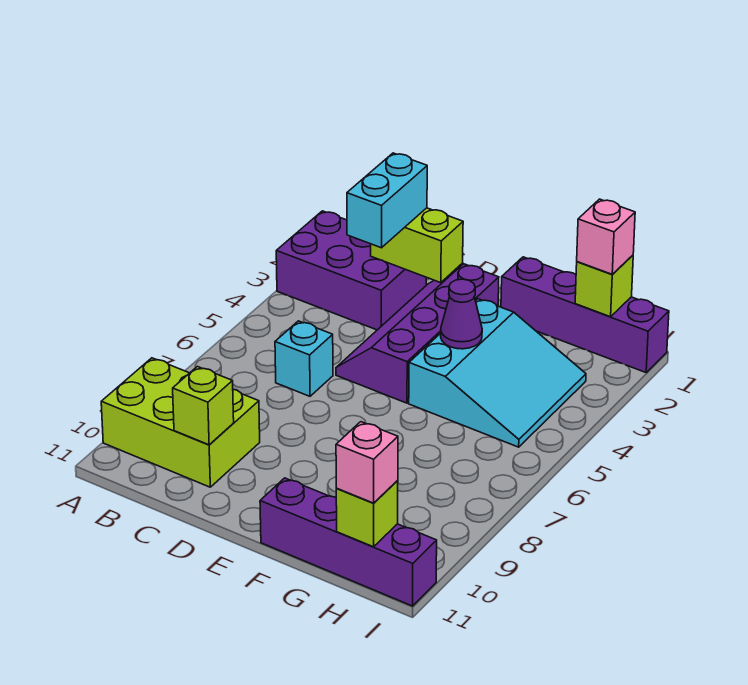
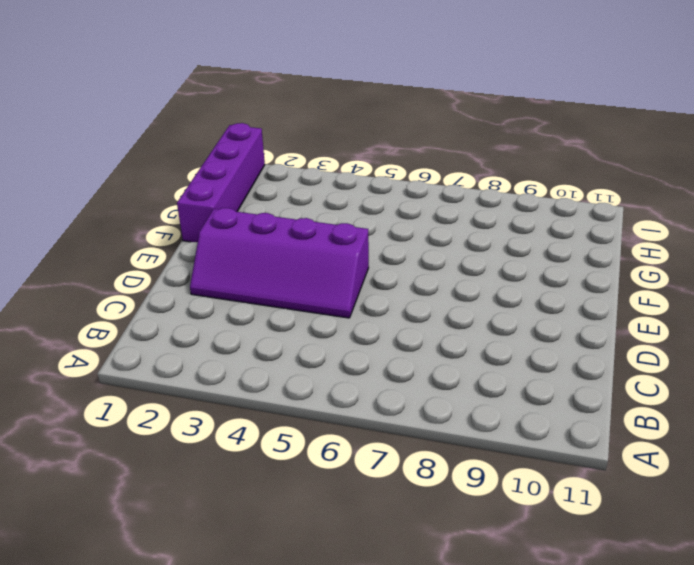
none -> purple brick A2:C3 level 1
none -> lime brick A9:C10 level 1
none -> cyan brick C6 level 1

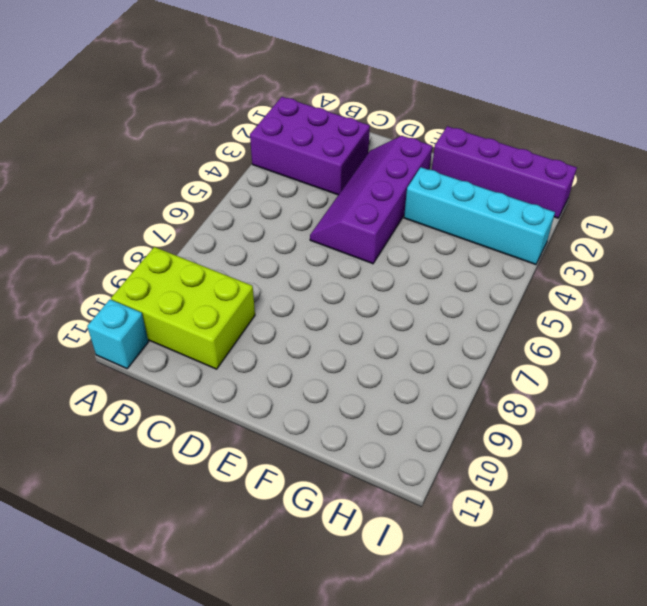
cyan brick A11 level 1 -> cyan brick C6 level 1
cyan brick F3:I3 level 1 -> cyan slope F3:H5 level 1 top F
none -> purple brick F11:I11 level 1
none -> lime brick C2:D2 level 2
none -> lime brick C10 level 2

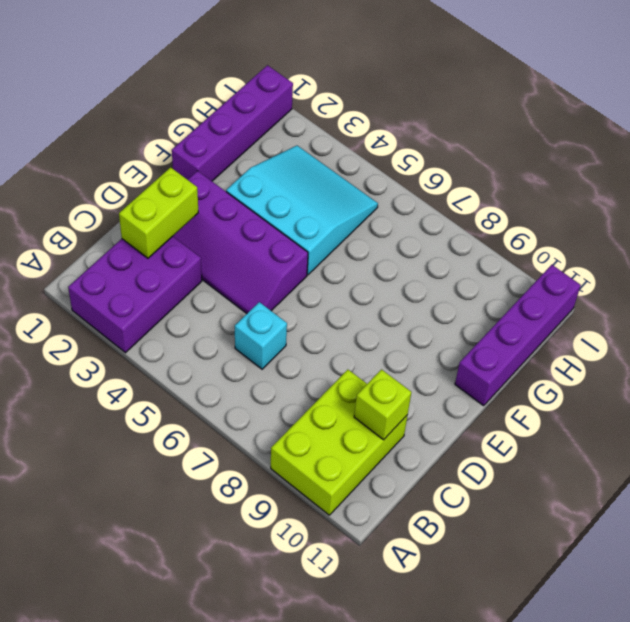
none -> purple cone F4 level 2
none -> lime brick H1 level 2
none -> lime brick H11 level 2

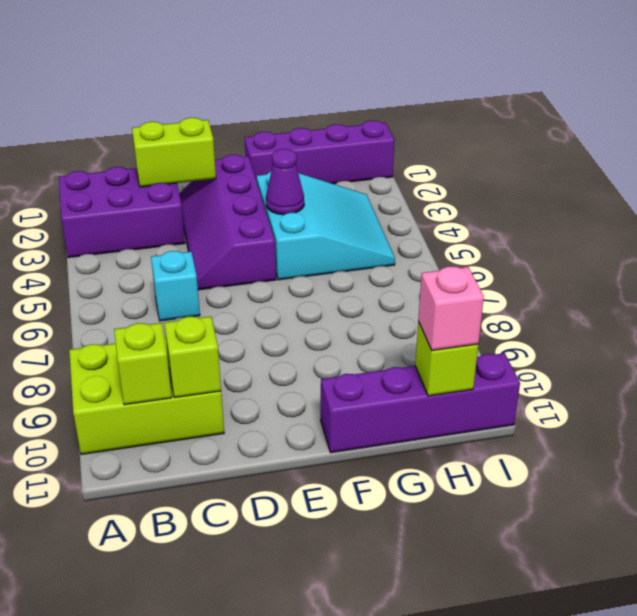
lime brick B10 level 2 -> lime brick H1 level 2
none -> cyan brick C2:C3 level 3
none -> pink brick H1 level 3

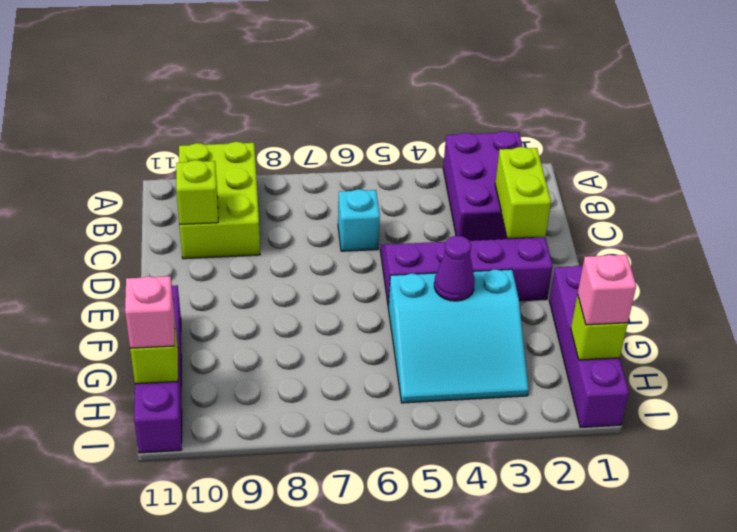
none -> cyan brick C2:C3 level 3

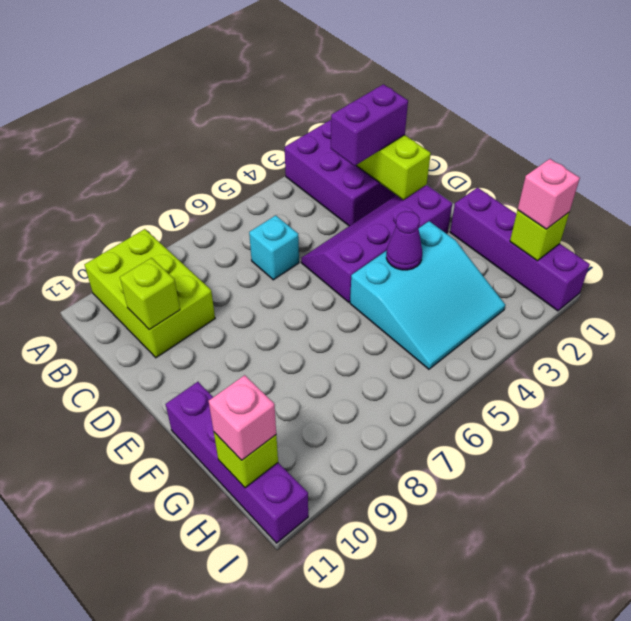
purple brick C2:C3 level 3 -> cyan brick C2:C3 level 3

